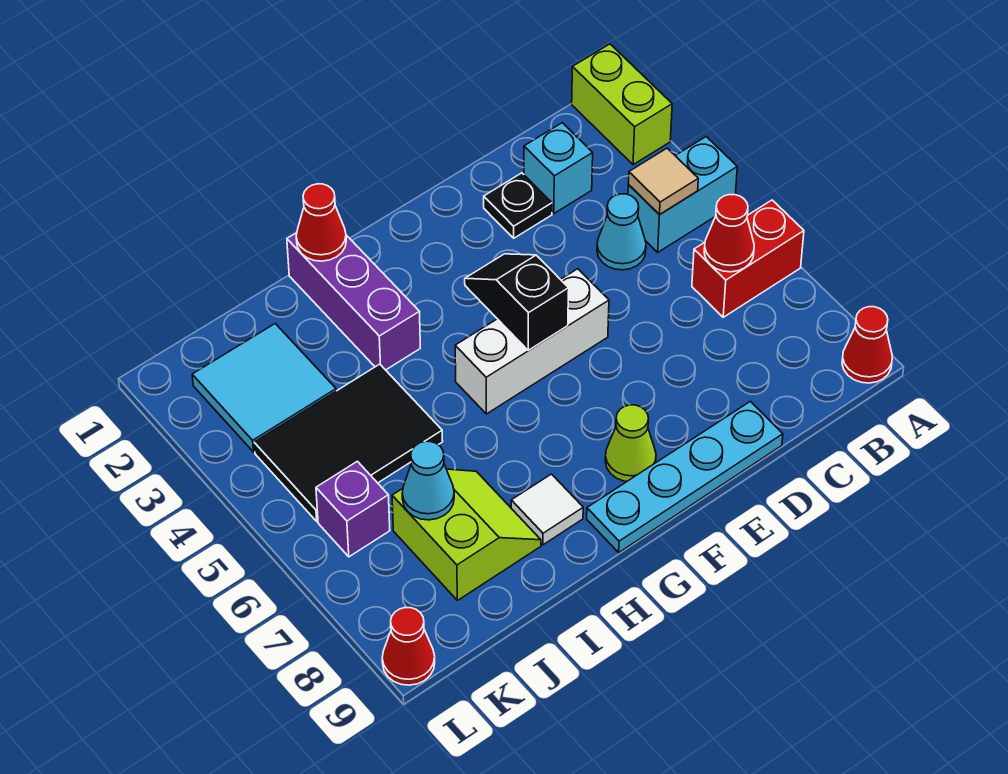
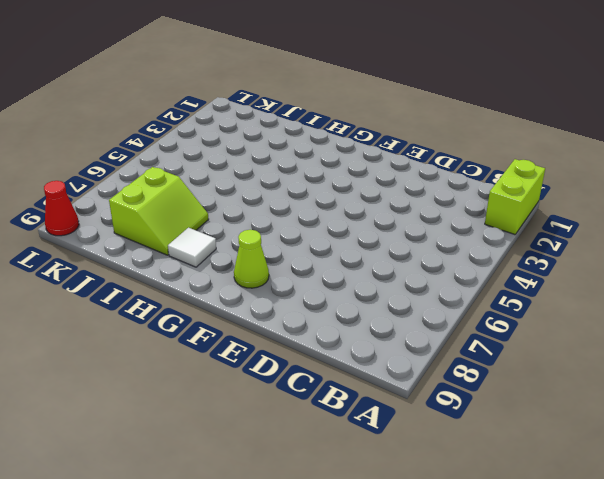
none -> cyan brick A4:B4 level 1
none -> red brick A6:B6 level 1
none -> red cone A9 level 1

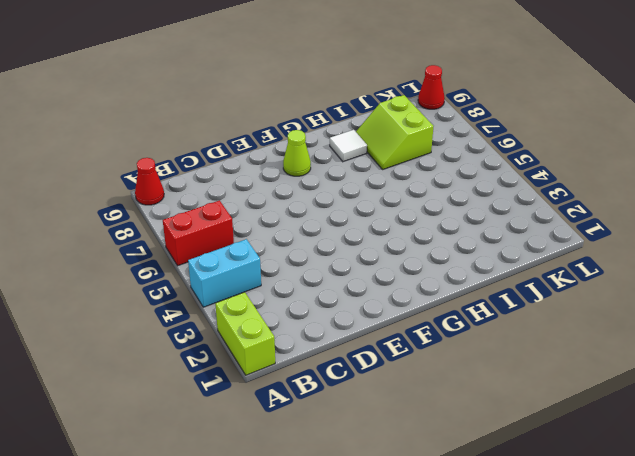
none -> cyan brick C2 level 1
none -> cyan cone C4 level 1
none -> black plate D2 level 1

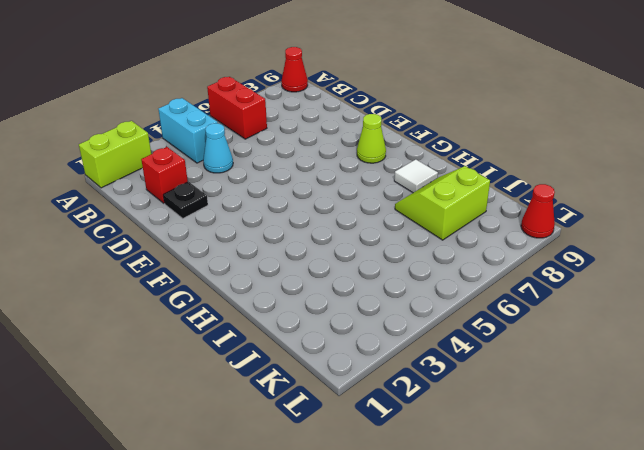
red brick C2 level 1 -> cyan brick C2 level 1
none -> cyan plate D9:G9 level 1
none -> white brick E5:G5 level 1
none -> purple brick H1:H3 level 1

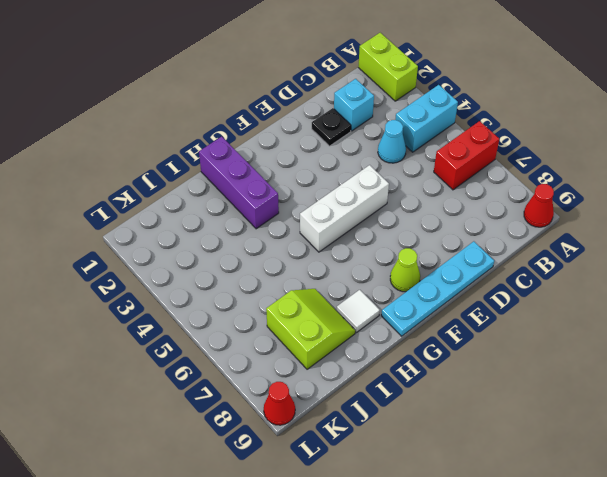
none -> black tile I4:K5 level 1
none -> cyan tile J2:K3 level 1
none -> purple brick K6 level 1

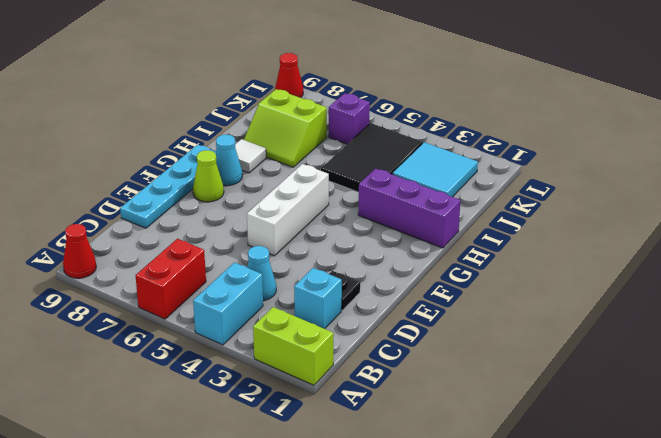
cyan cone G8 level 1 -> cyan cone J7 level 2
none -> tan tile B4 level 2
none -> red cone B6 level 2
none -> black slope F4:F5 level 2 top 5

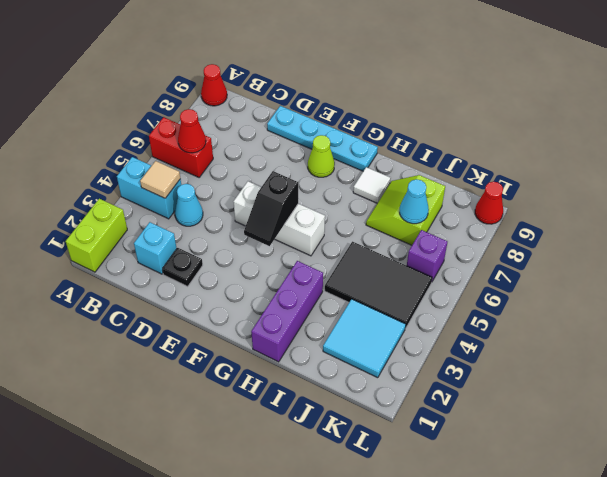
none -> red cone H1 level 2

